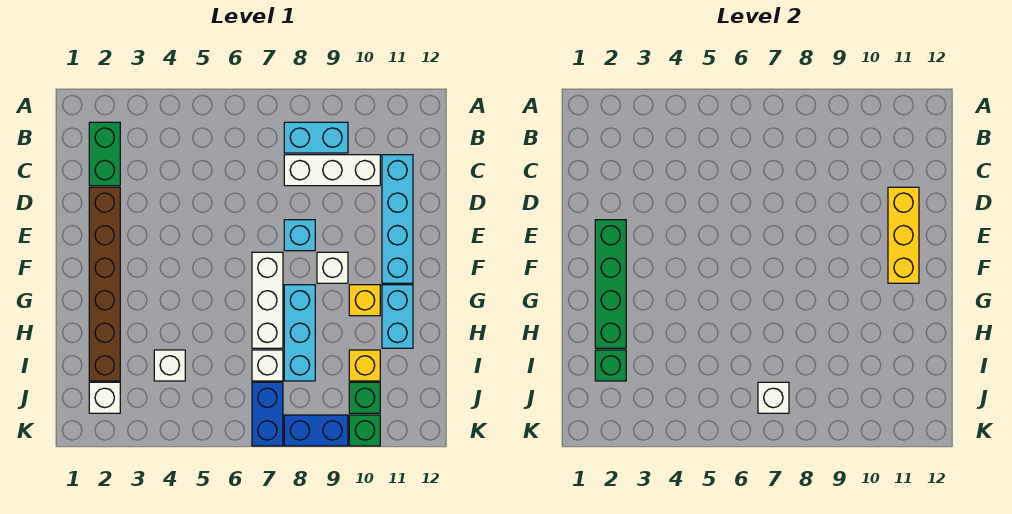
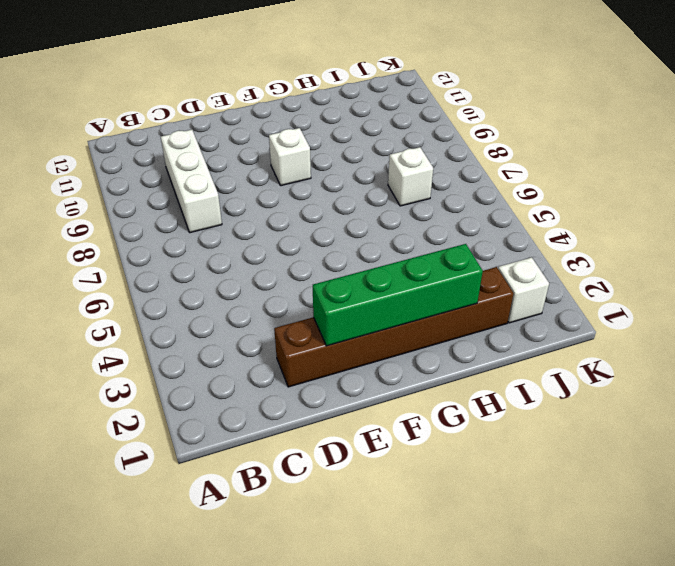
none -> green brick B2:C2 level 1
none -> cyan brick B8:B9 level 1
none -> cyan brick C11:F11 level 1

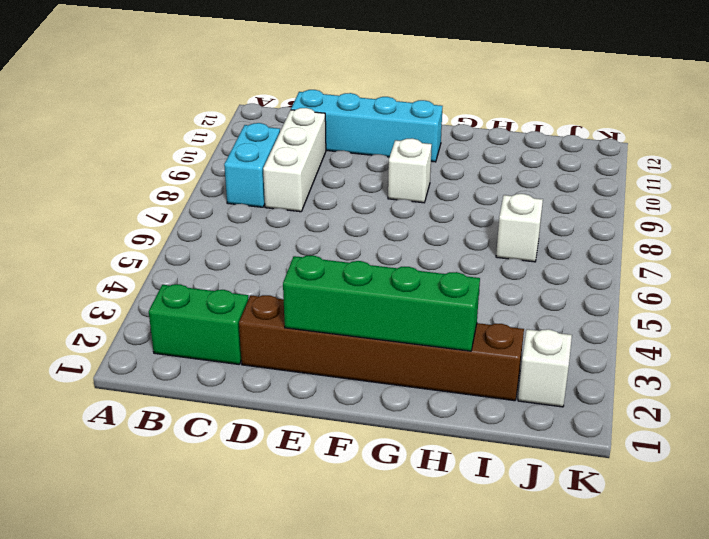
none -> cyan brick E8 level 1
none -> white brick F7:H7 level 1
none -> cyan brick G8:I8 level 1

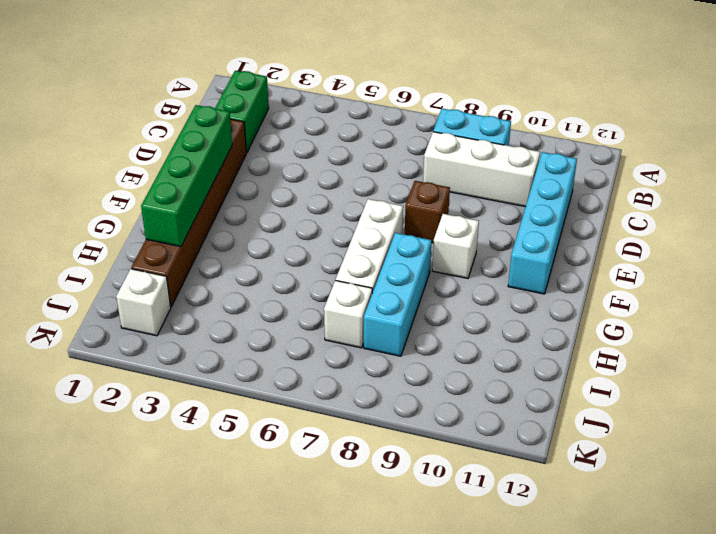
brown brick E8 level 1 -> cyan brick E8 level 1
none -> yellow brick G10 level 1
none -> cyan brick G11:H11 level 1
none -> white brick I4 level 1

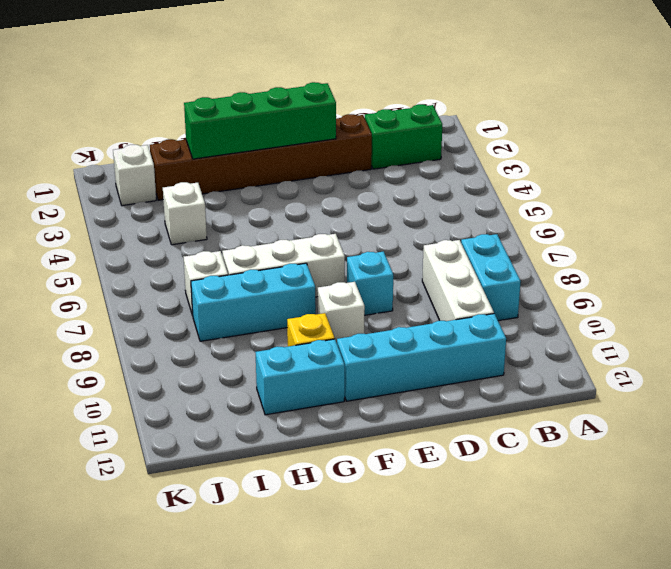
none -> yellow brick I10 level 1
none -> blue brick J7:K7 level 1
none -> green brick J10 level 1

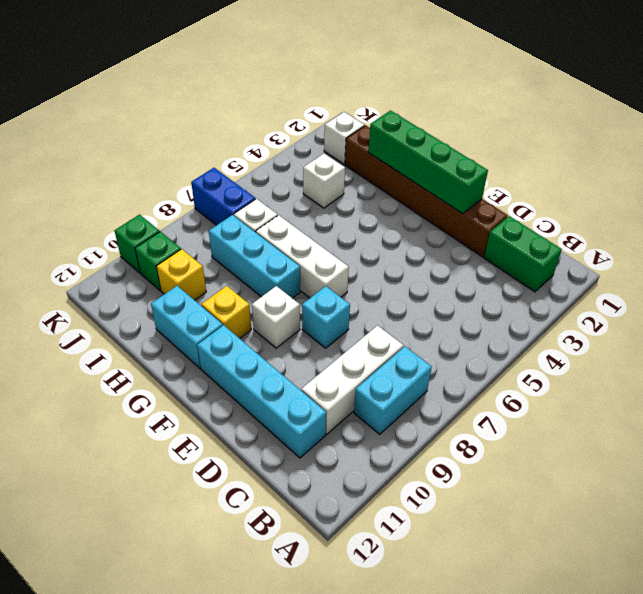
none -> blue brick K8:K9 level 1
none -> yellow brick D11:F11 level 2
none -> green brick I2 level 2

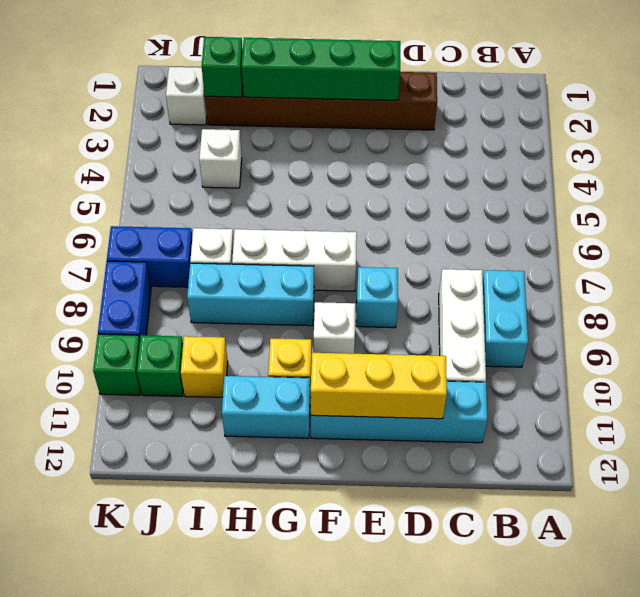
none -> green brick B2:C2 level 1
none -> white brick J7 level 2

